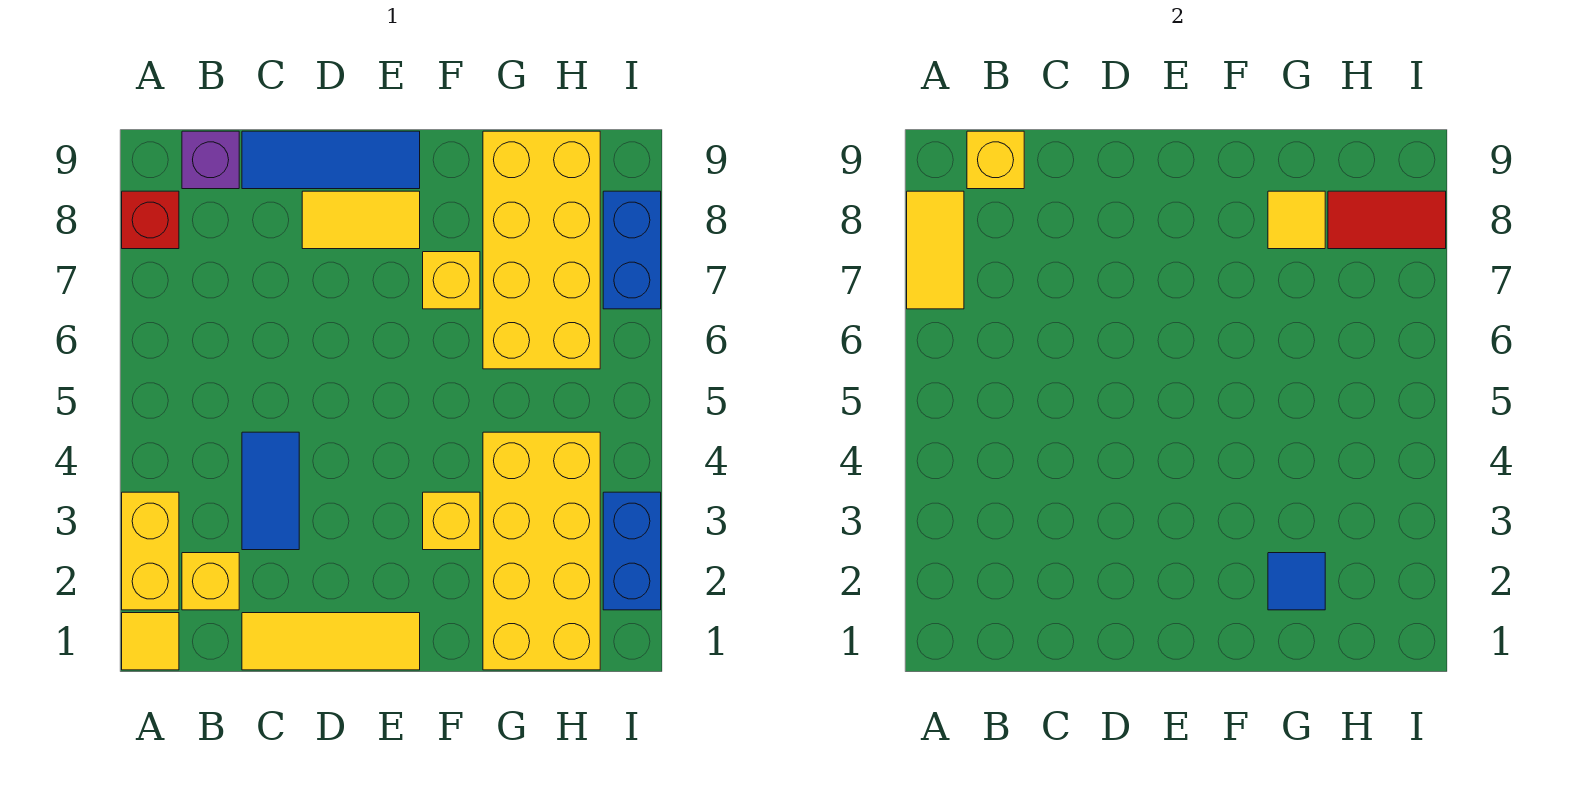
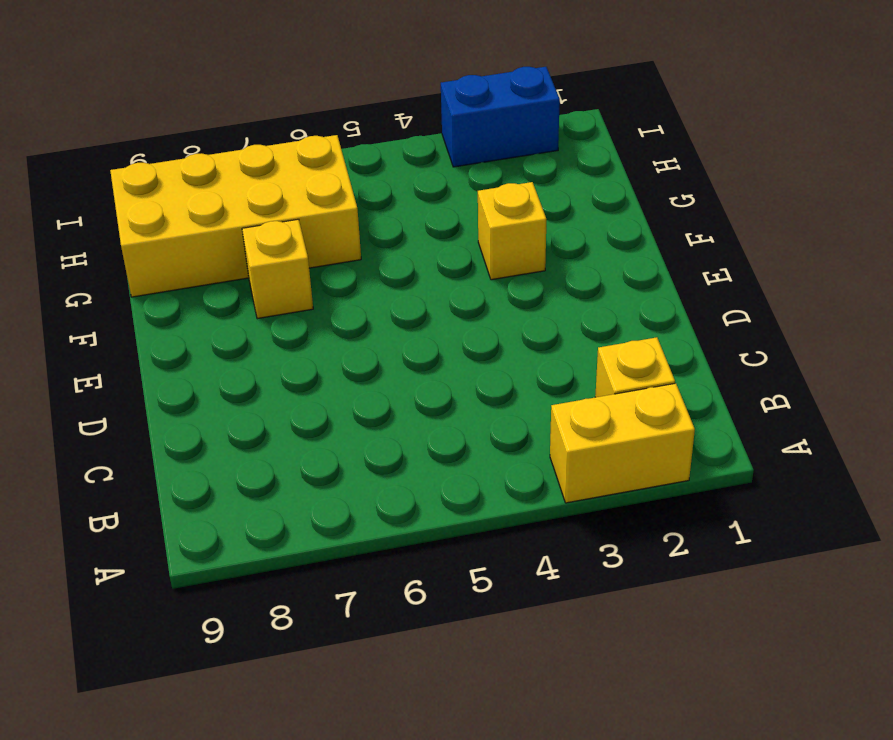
none -> yellow tile A1 level 1
none -> red brick A8 level 1
none -> purple brick B9 level 1

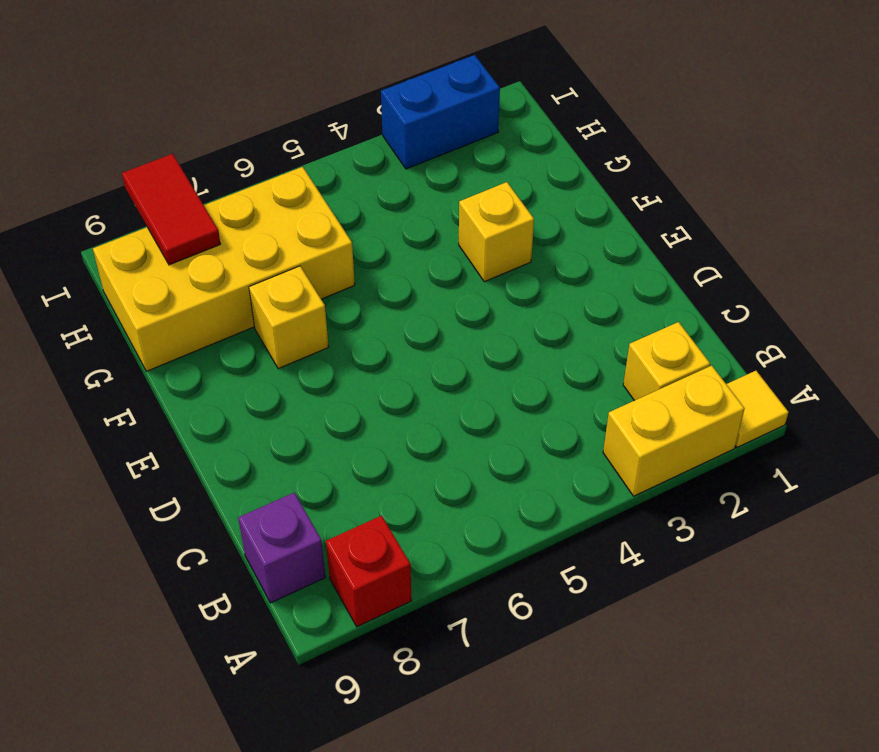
none -> yellow tile C1:E1 level 1
none -> blue tile C3:C4 level 1
none -> blue tile C9:E9 level 1

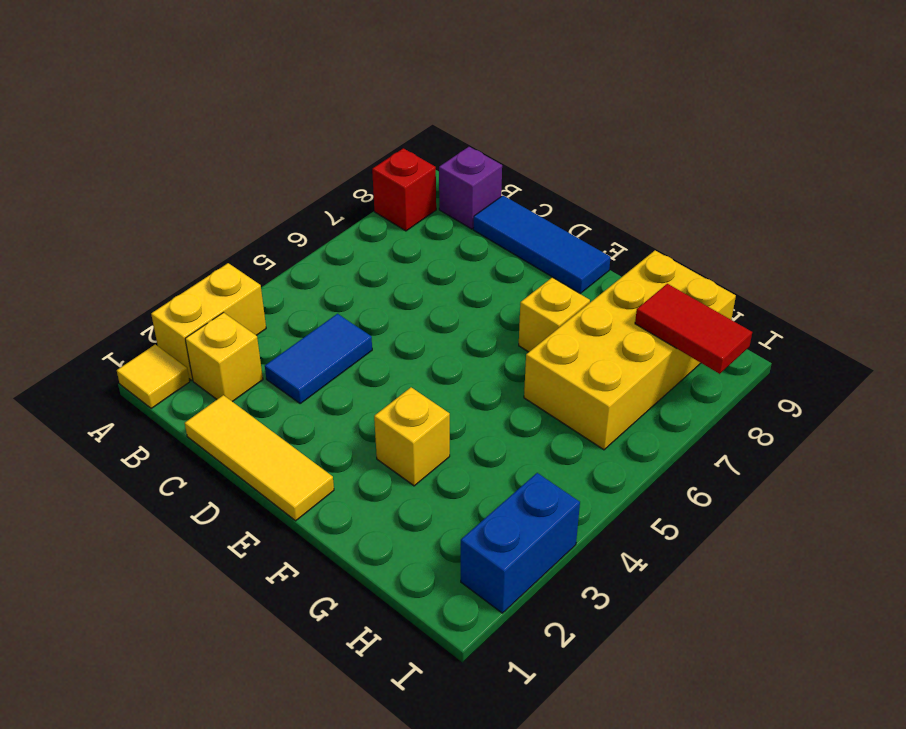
none -> yellow tile D8:E8 level 1
none -> yellow brick G1:H4 level 1
none -> blue brick I7:I8 level 1

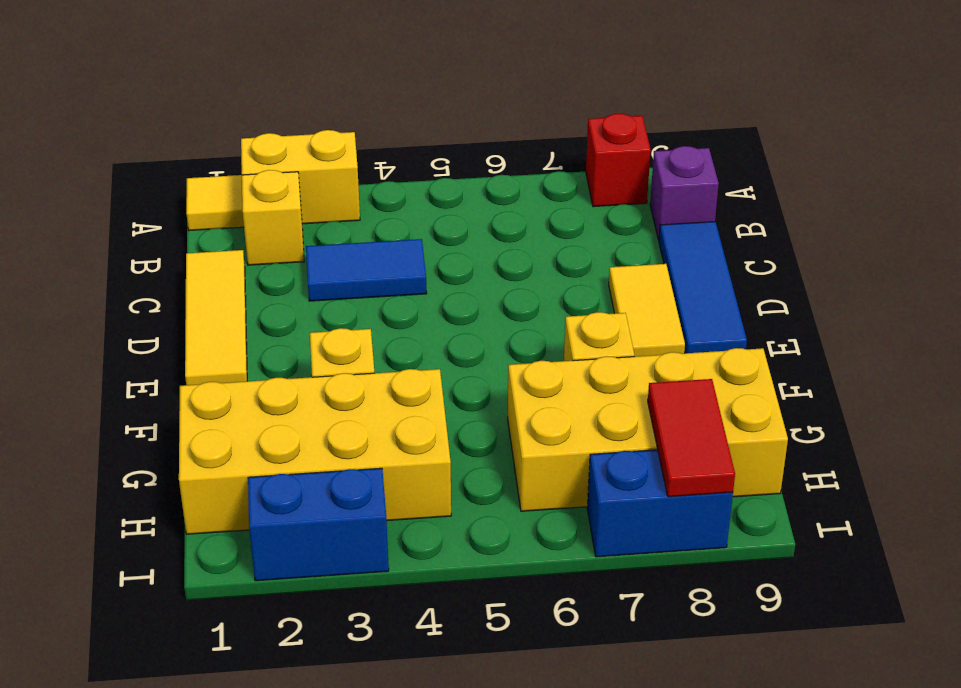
none -> yellow tile A7:A8 level 2
none -> yellow brick B9 level 2
none -> blue tile G2 level 2

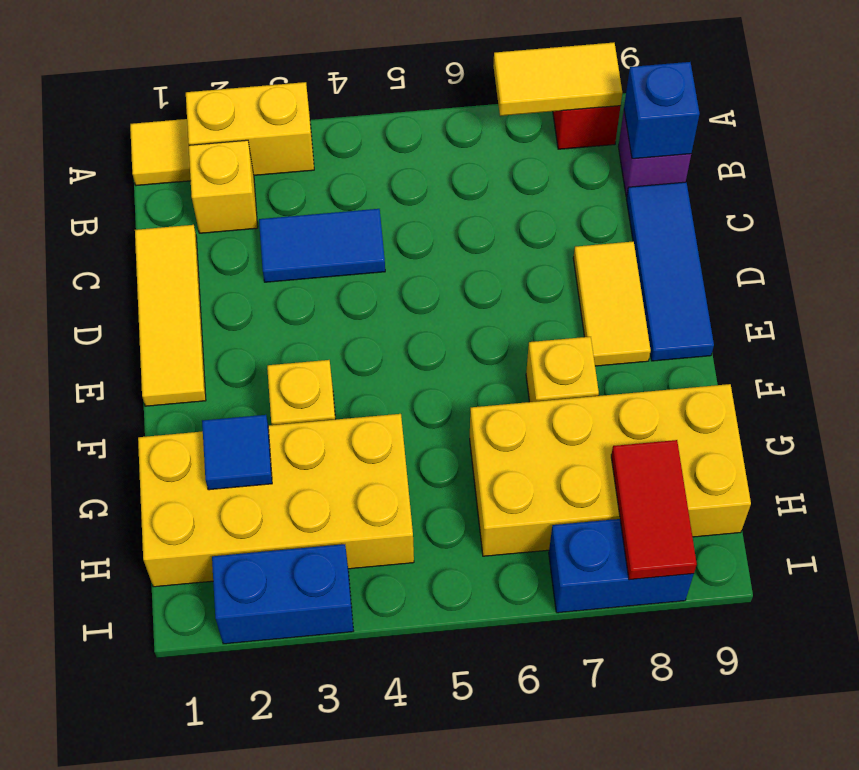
blue brick B9 level 2 -> yellow brick B9 level 2
none -> yellow tile G8 level 2

